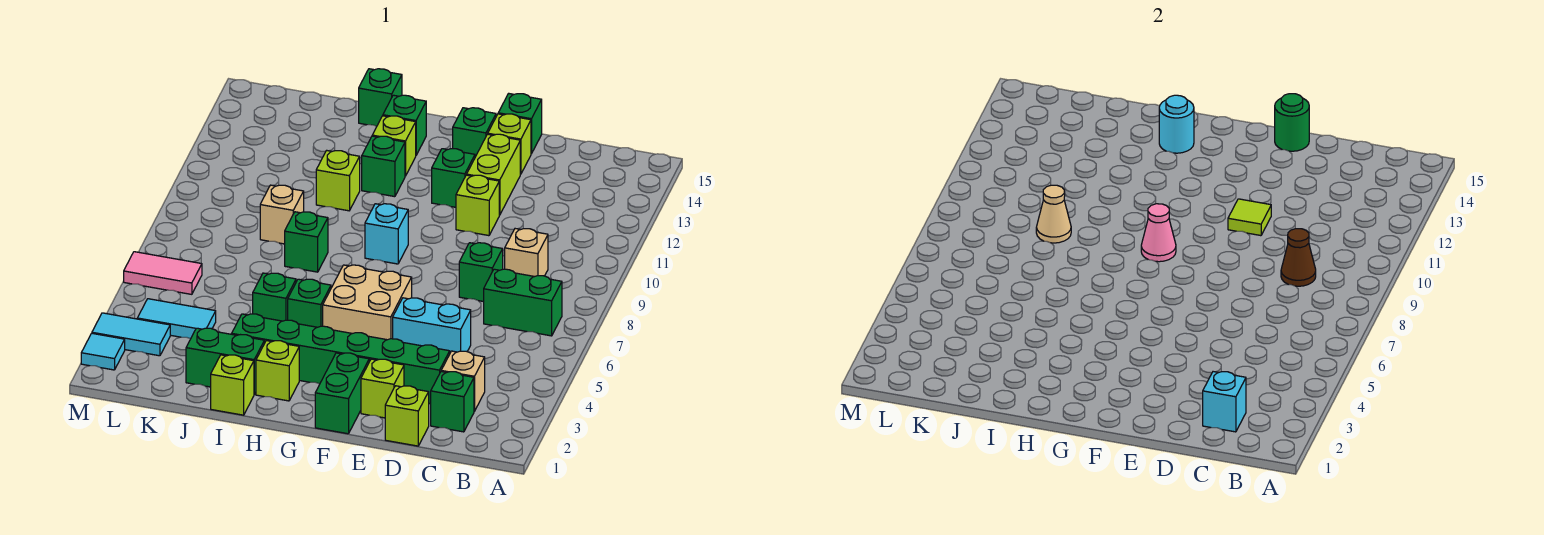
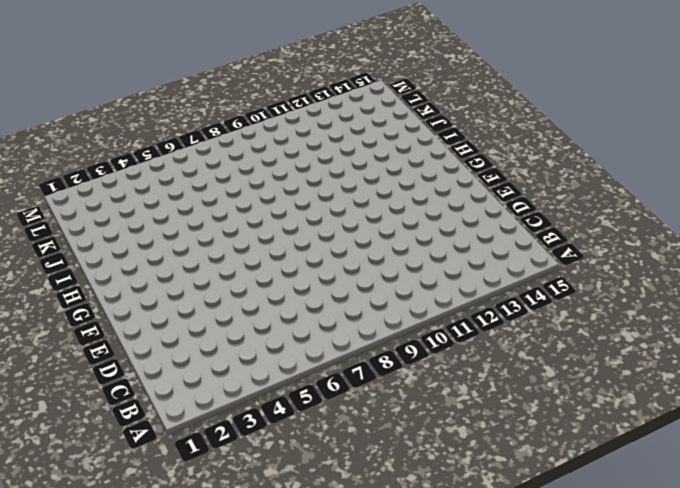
none -> green brick B7:C7 level 1
none -> green brick C2 level 1
none -> tan brick C3 level 1
none -> tan brick C9 level 1

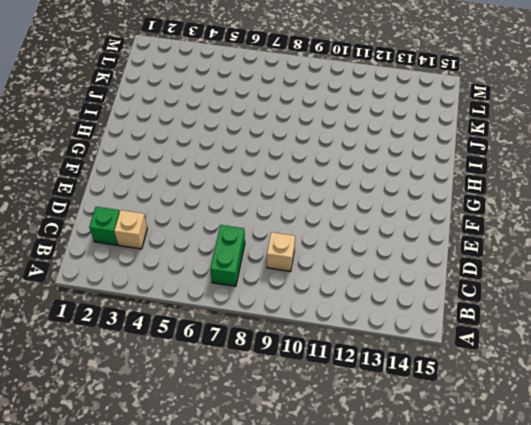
none -> lime brick D1 level 1
none -> green brick D3:I3 level 1
none -> cyan brick D5:E5 level 1
none -> green brick D8 level 1

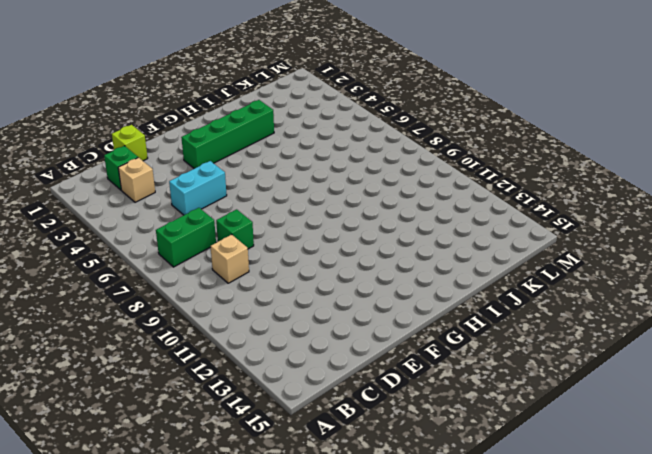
green brick F3:I3 level 1 -> green brick D3:I3 level 1
none -> lime brick E2 level 1
none -> lime brick E11 level 1
none -> lime brick E12:E13 level 1
none -> lime brick E14 level 1

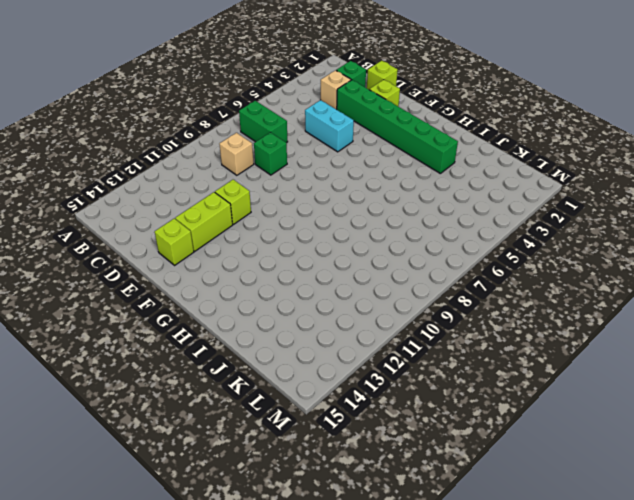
none -> green brick E15 level 1
none -> green brick F1:F2 level 1
none -> tan brick F5:G6 level 1
none -> green brick F12 level 1

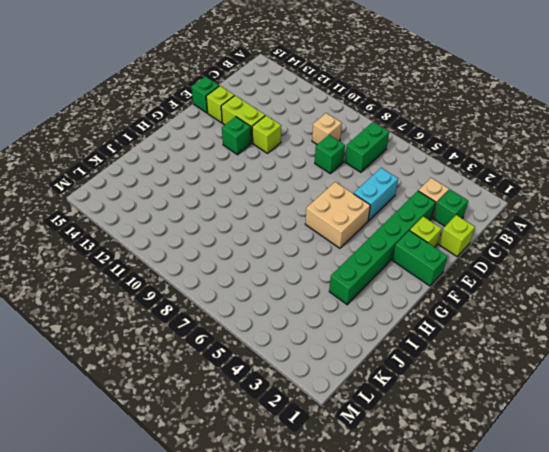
none -> green brick F14 level 1
none -> cyan brick G9 level 1
none -> lime brick H2 level 1
none -> green brick H5 level 1

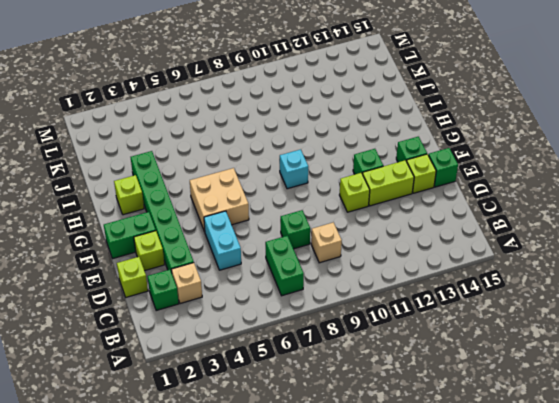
none -> green brick H5 level 1
none -> green brick H12 level 1
none -> lime brick H13 level 1
none -> green brick H14 level 1

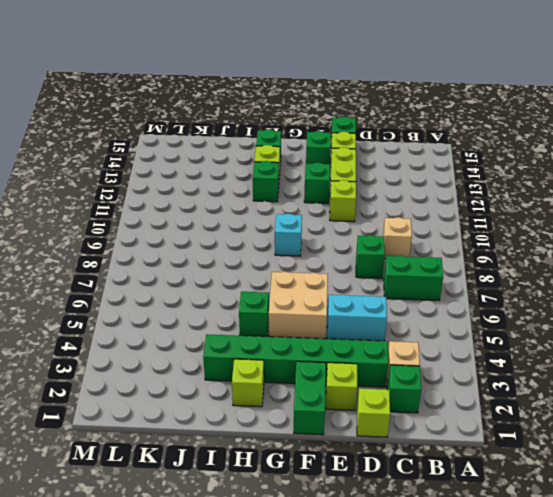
none -> lime brick I1 level 1
none -> green brick I2:J2 level 1
none -> green brick I5 level 1
none -> green brick I8 level 1

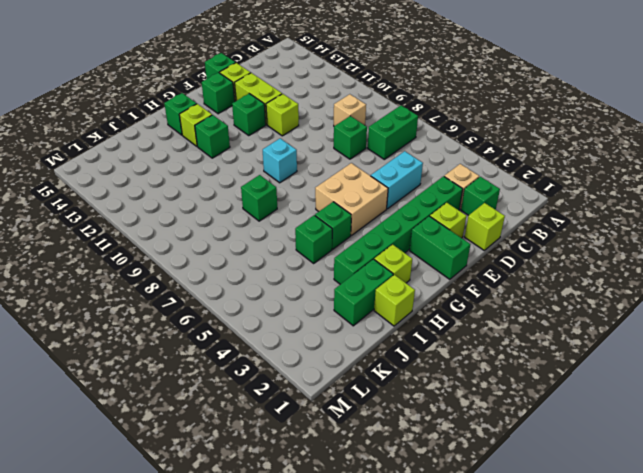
none -> lime brick I11 level 1
none -> green brick I15 level 1
none -> tan brick J9 level 1
none -> cyan tile K4:L4 level 1

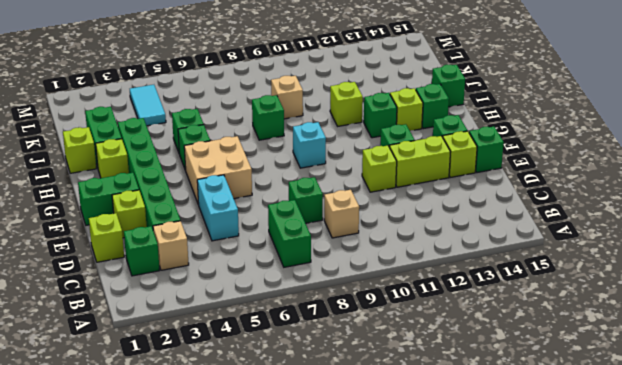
none -> cyan tile L3:M3 level 1
none -> pink tile L6:M6 level 1
none -> cyan tile M2 level 1
none -> cyan brick C2 level 2

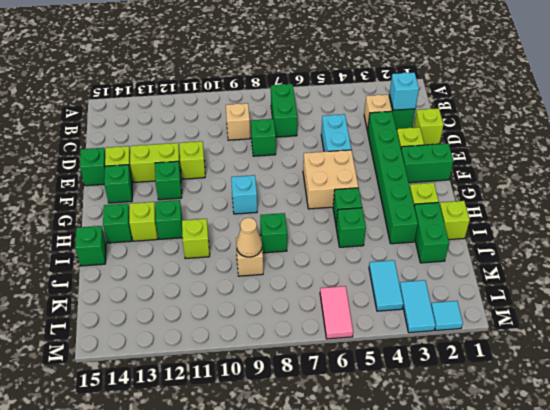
none -> brown cone C9 level 2
none -> lime tile E11 level 2
none -> green round brick E15 level 2
none -> pink cone G9 level 2

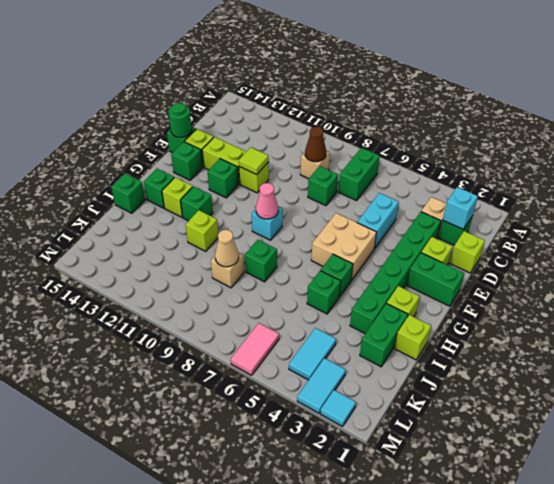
none -> cyan round brick H14 level 2

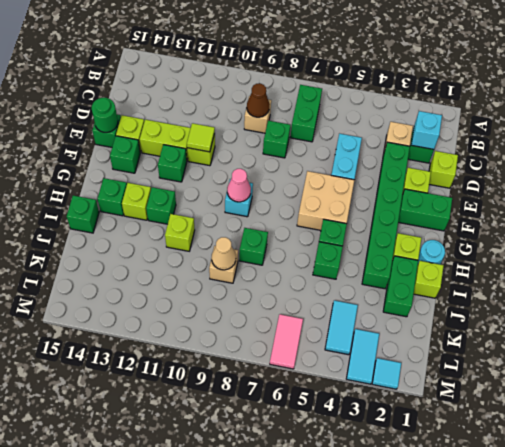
cyan round brick H1 level 1 -> cyan round brick H14 level 2

